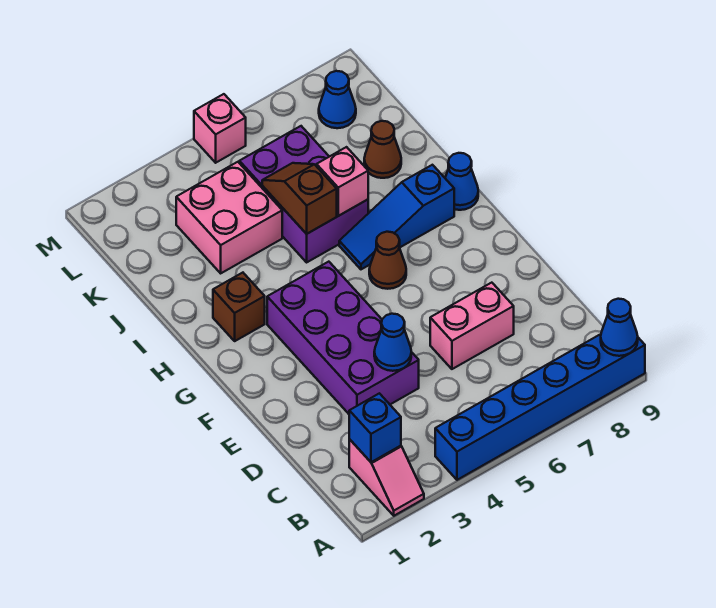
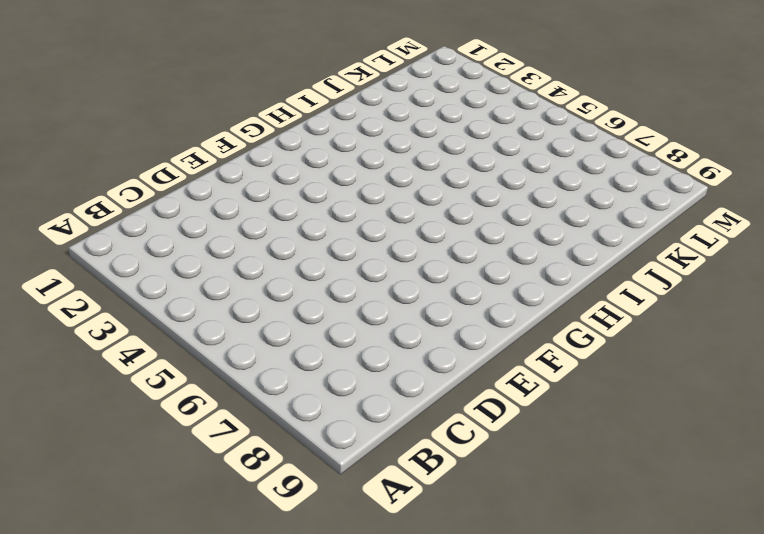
none -> pink slope A2:B2 level 1 top B
none -> blue brick A4:A9 level 1
none -> purple brick D3:G4 level 1

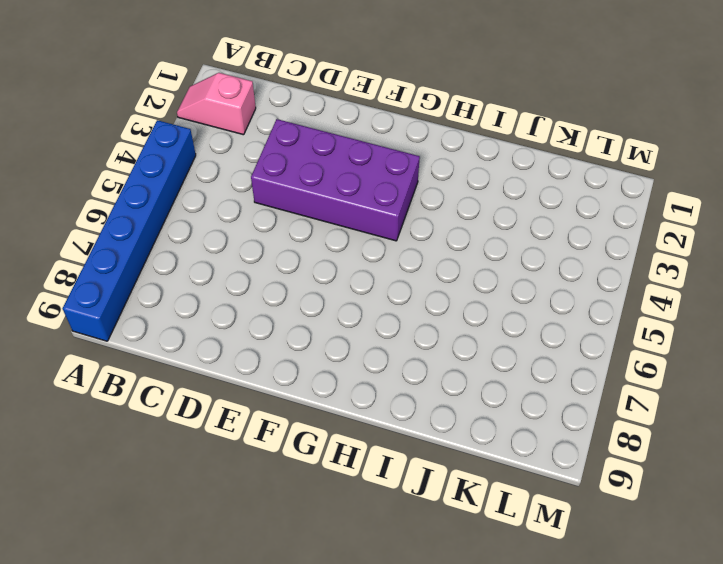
none -> pink brick D6:D7 level 1
none -> brown cone G6 level 1
none -> brown brick H2 level 1

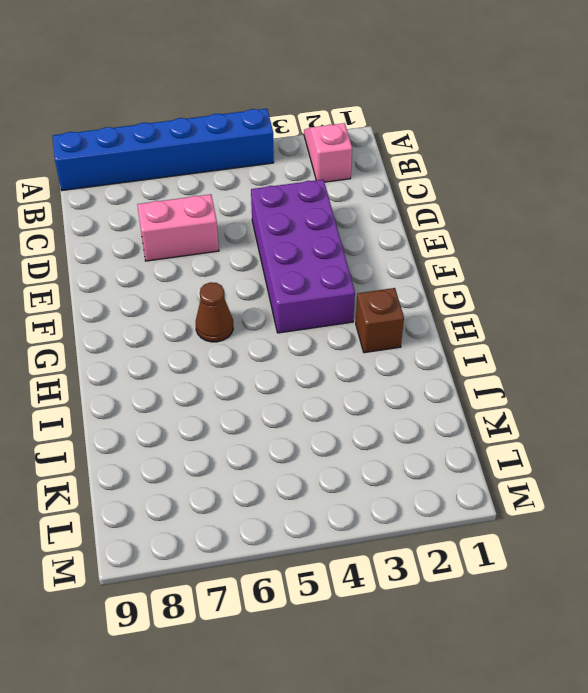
none -> blue slope H6:H8 level 1 top 8
none -> blue cone H9 level 1
none -> purple brick I5:K6 level 1

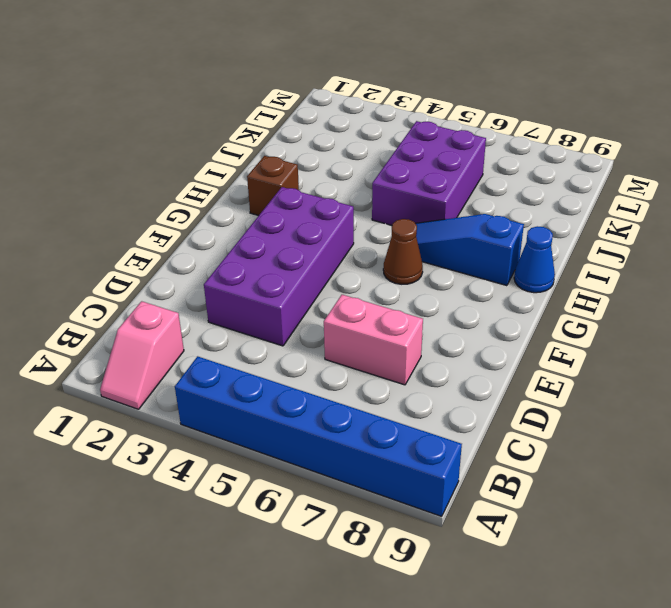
none -> pink brick J3:K4 level 1
none -> brown cone J8 level 1
none -> blue cone L8 level 1

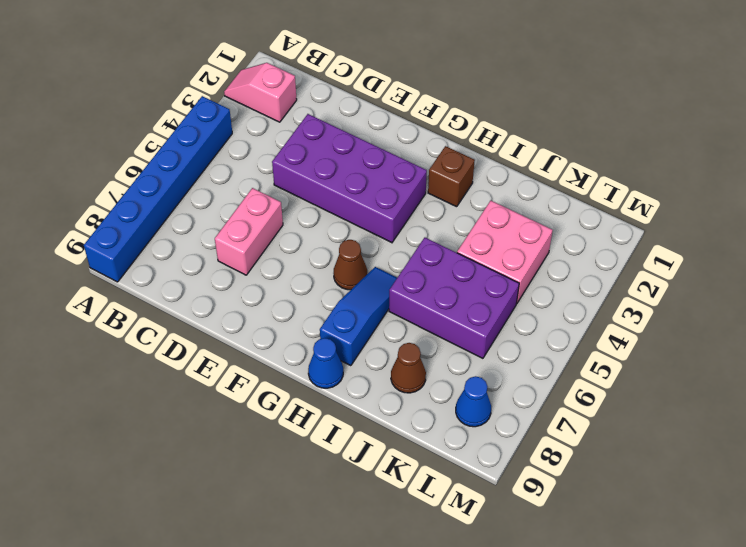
none -> pink brick M5 level 1
none -> blue cone A9 level 2
none -> blue brick B2 level 2

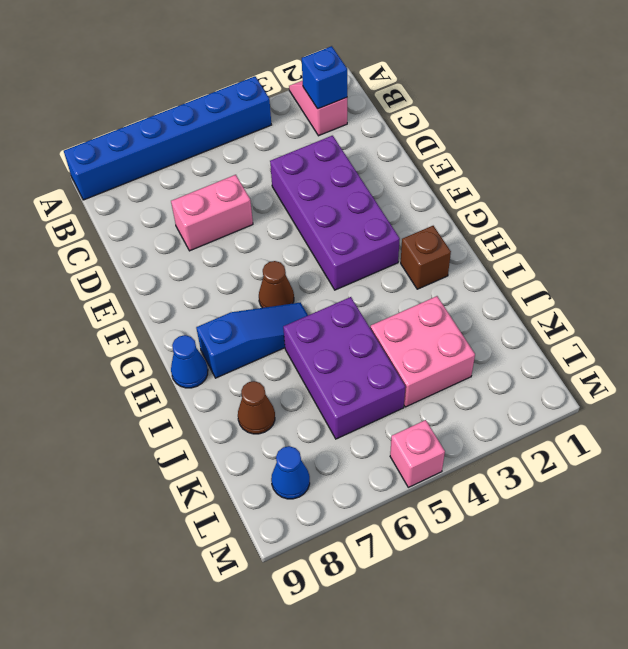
none -> blue cone A9 level 2
none -> blue cone D4 level 2
none -> brown slope I5:J5 level 2 top I

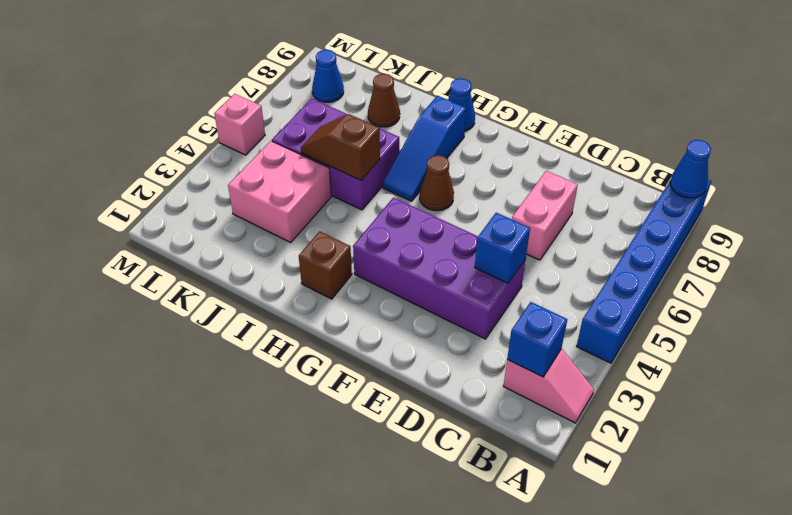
blue brick D4 level 2 -> blue cone D4 level 2
none -> pink brick I6 level 2

